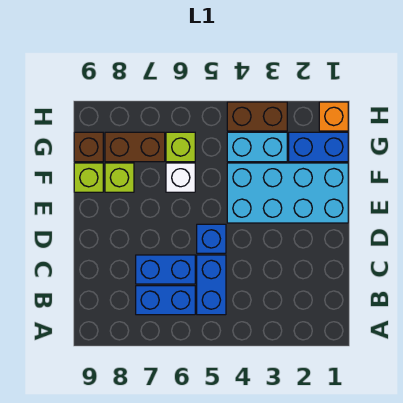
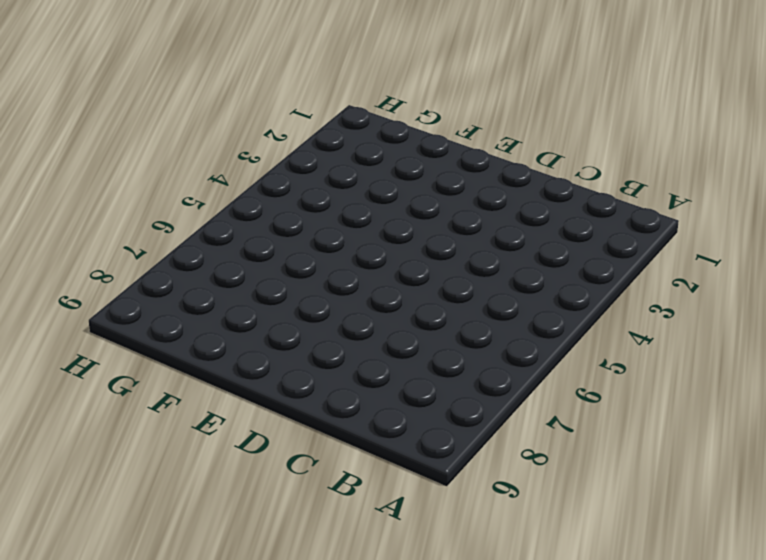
none -> blue brick B5:C5 level 1
none -> blue brick B6:B7 level 1
none -> blue brick C6:C7 level 1

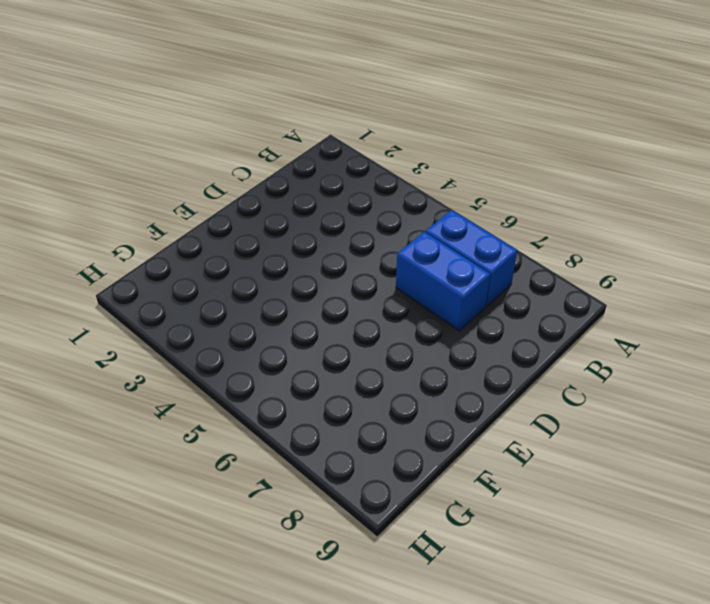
none -> blue brick B5:C5 level 1
none -> blue brick D5 level 1
none -> cyan brick E1:F4 level 1

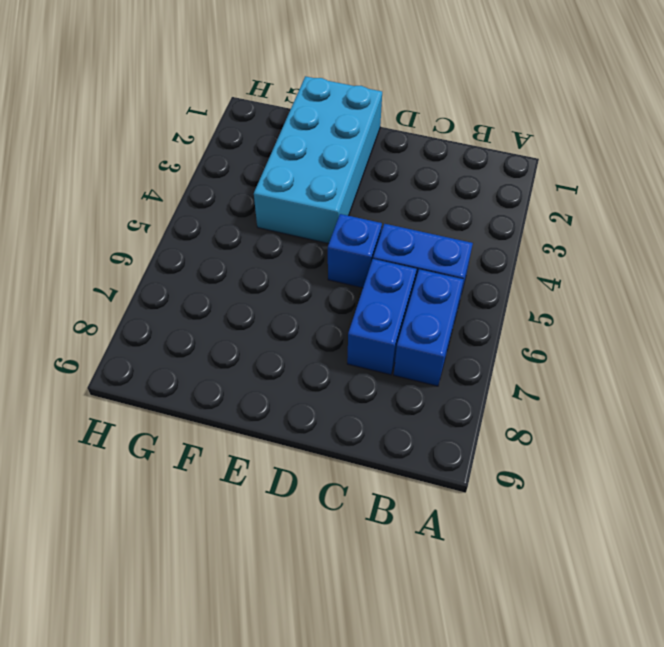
none -> white brick F6 level 1
none -> lime brick F8 level 1
none -> lime brick F9 level 1

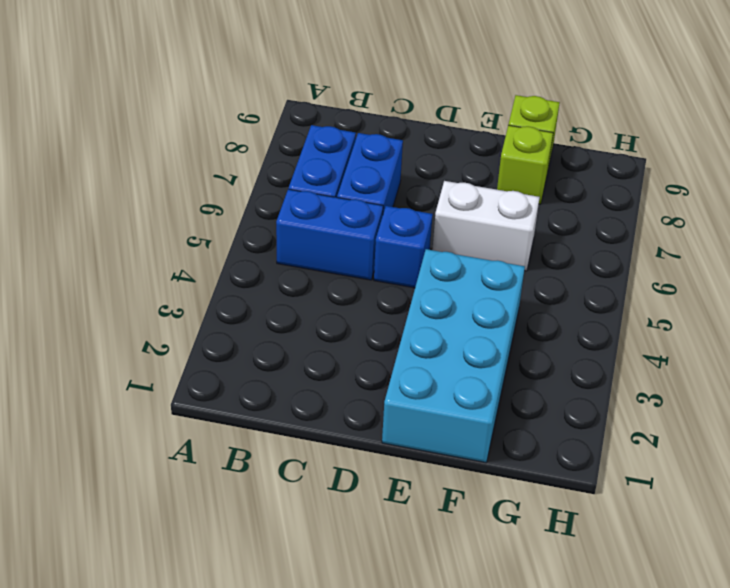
white brick E6:F6 level 1 -> white brick F6 level 1
none -> blue brick G1:G2 level 1
none -> cyan brick G3:G4 level 1
none -> lime brick G6 level 1

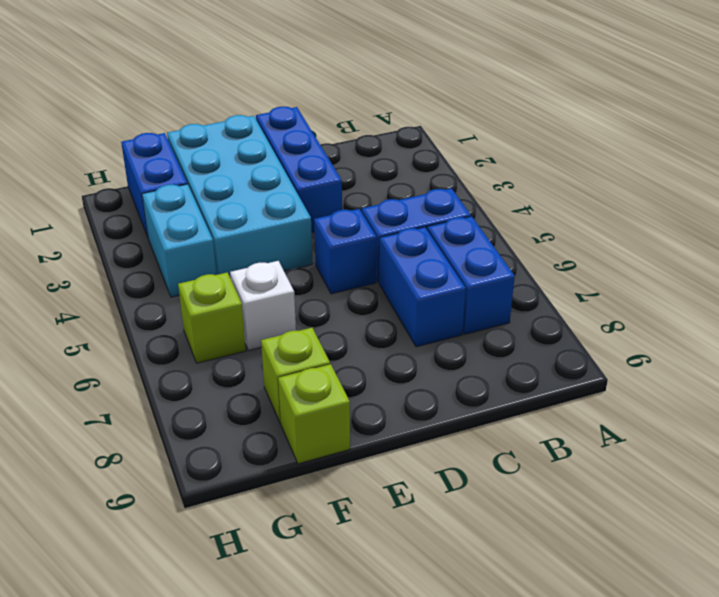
blue brick D1:D3 level 1 -> none
none -> brown brick G7:G8 level 1
none -> brown brick G9 level 1
none -> orange brick H1 level 1

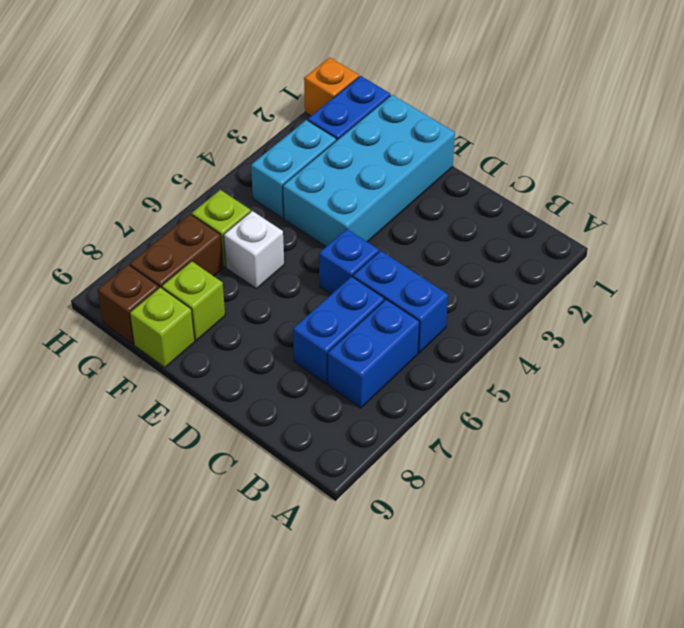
none -> brown brick H3:H4 level 1

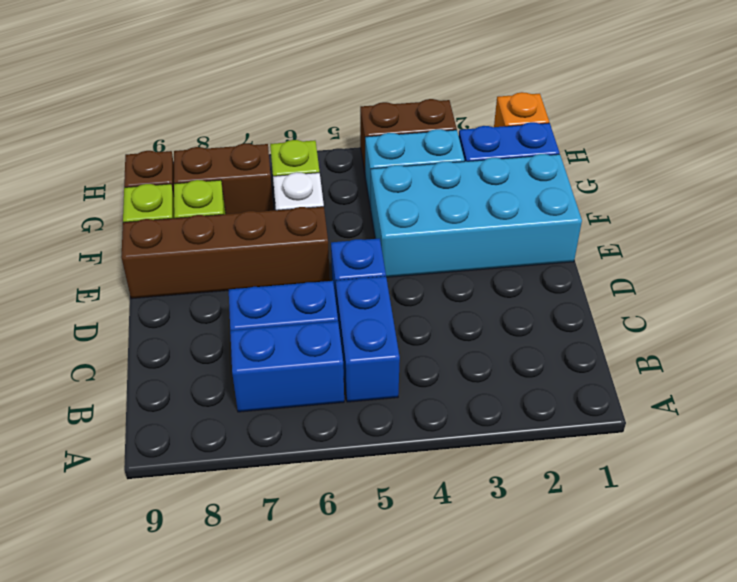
brown brick E6:E9 level 1 -> none

